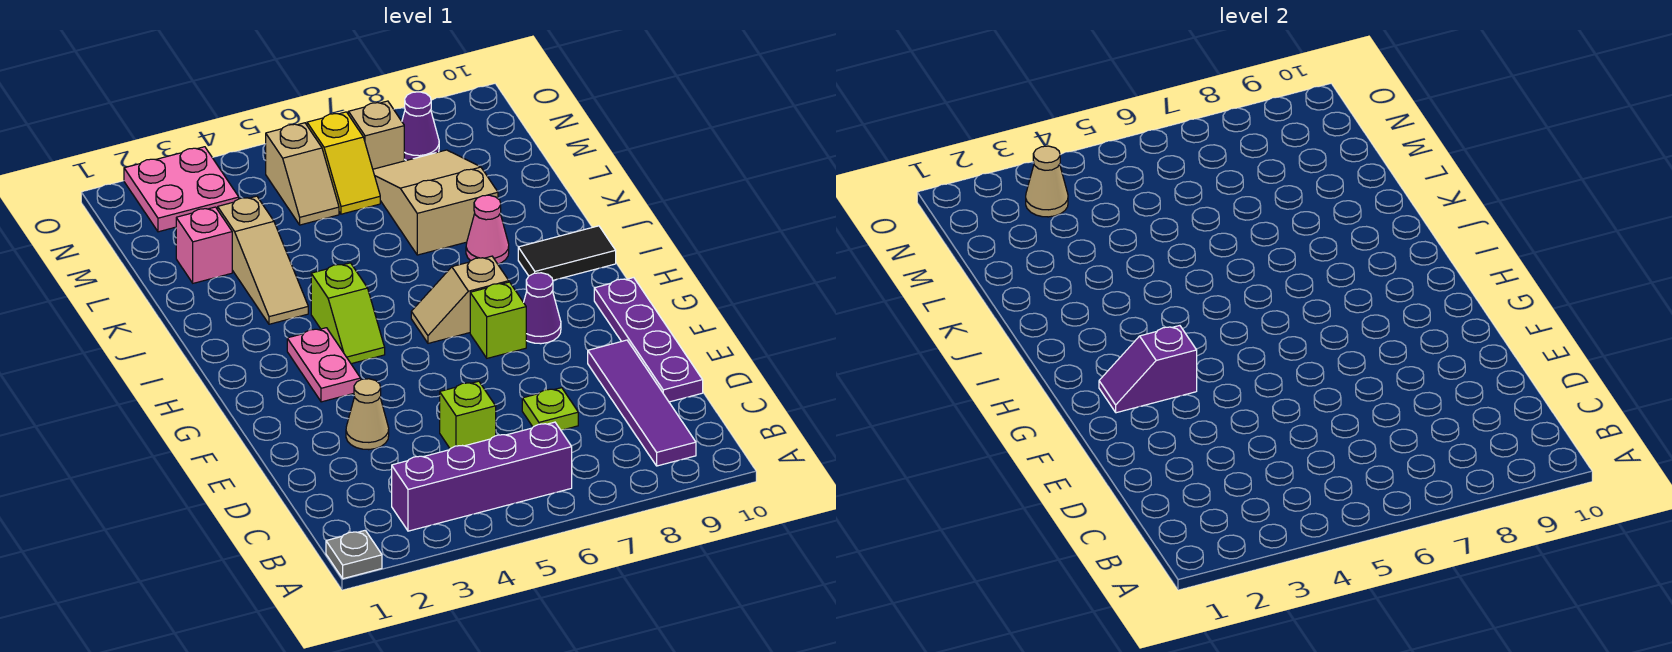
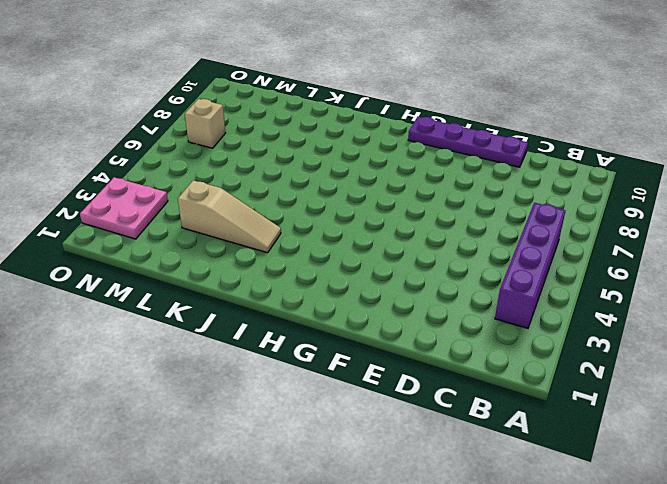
none -> grey plate A1 level 1
none -> purple tile B9:E9 level 1
none -> lime brick D5 level 1

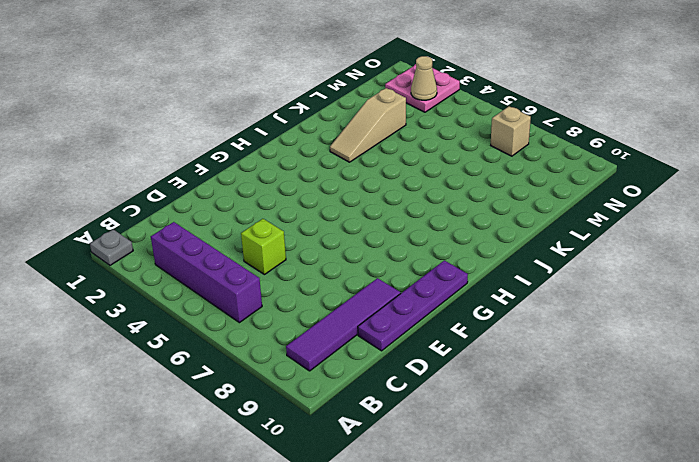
none -> lime plate D7 level 1
none -> tan cone E3 level 1
none -> pink plate G3:H3 level 1

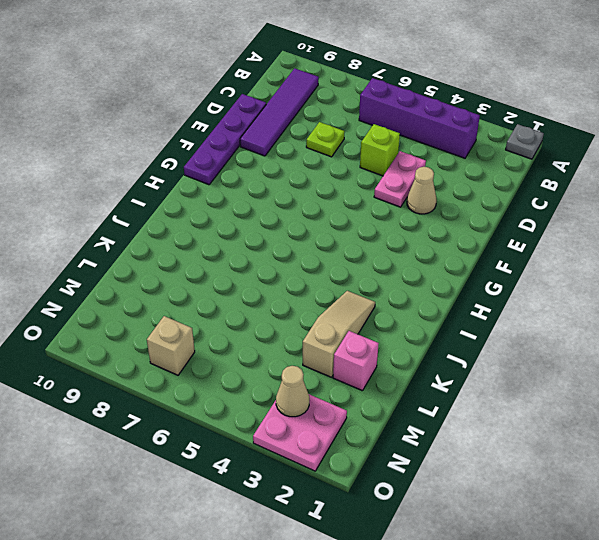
pink plate D4:E4 level 1 -> pink plate G3:H3 level 1
none -> lime brick G7 level 1
none -> purple cone G8 level 1
none -> lime slope H4:I4 level 1 top I

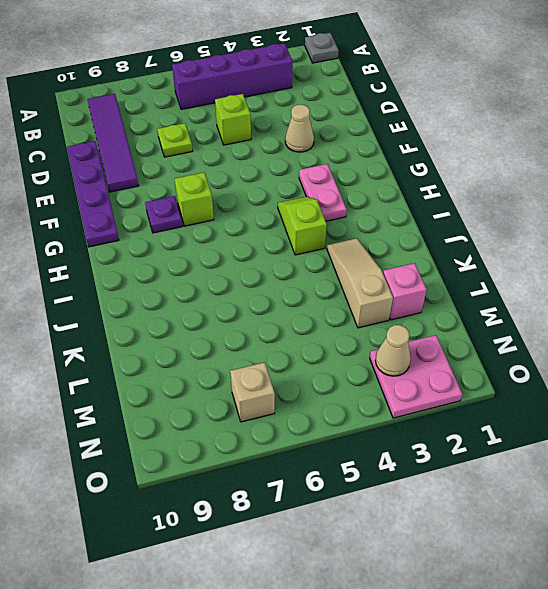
purple plate G8 level 1 -> purple cone G8 level 1
none -> tan slope H6:H7 level 1 top 7
none -> black tile I9:I10 level 1
none -> pink cone J8 level 1

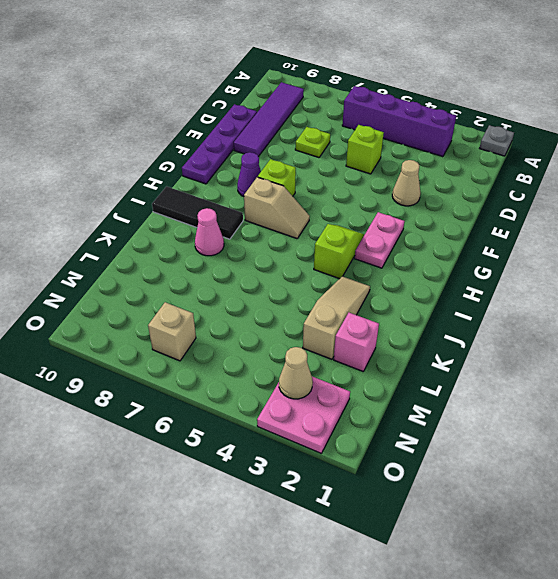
black tile I8:I10 level 1 -> black tile I9:I10 level 1
none -> tan slope K7:M8 level 1 top K
none -> tan slope M5:N5 level 1 top N
none -> yellow slope M6:N6 level 1 top N

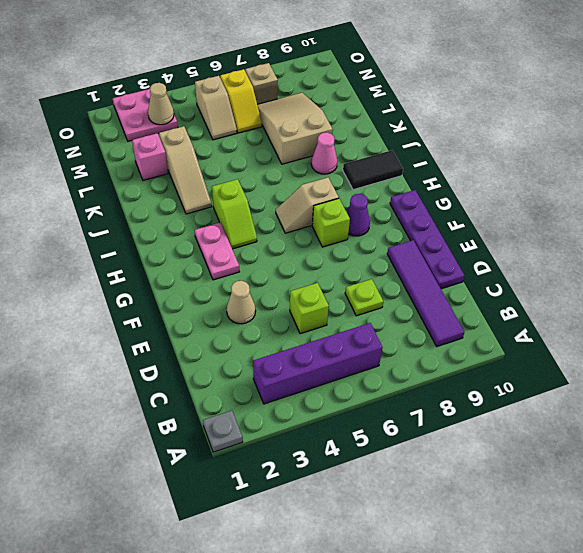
none -> purple cone N8 level 1
none -> purple slope G2:G3 level 2 top 3

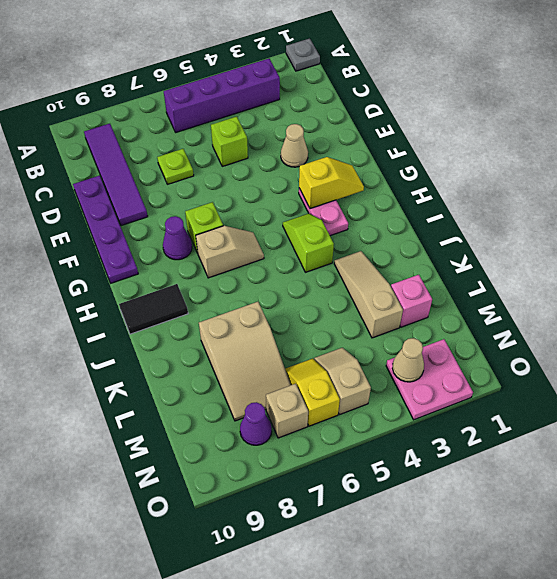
yellow slope G2:G3 level 2 top 3 -> purple slope G2:G3 level 2 top 3
none -> pink cone J8 level 1

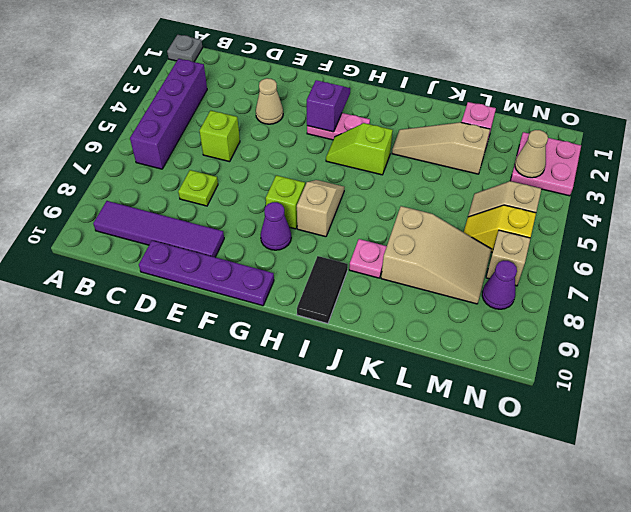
pink plate J8 level 1 -> pink cone J8 level 1

